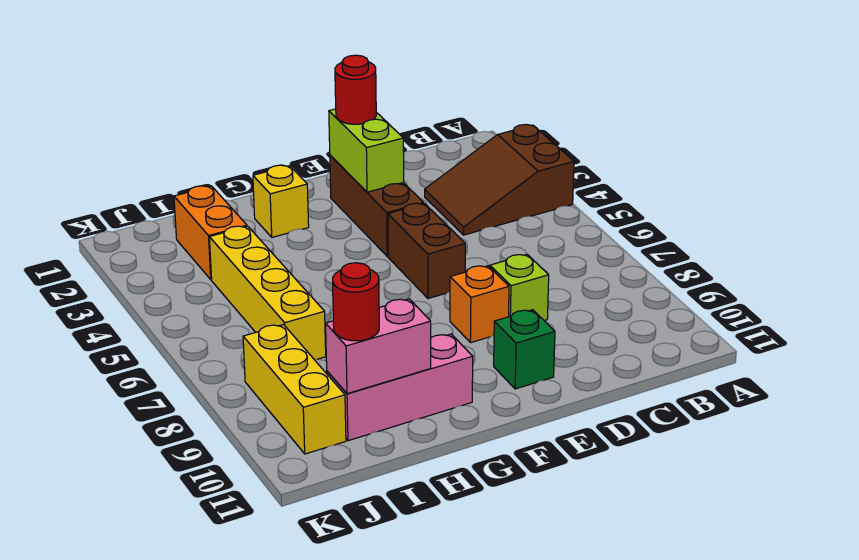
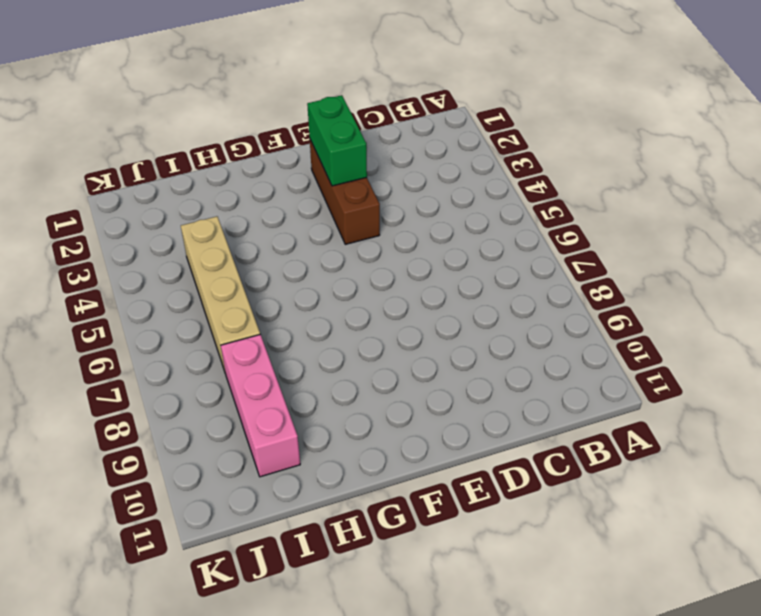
green brick E2:E3 level 2 -> lime brick E2:E3 level 2
tan brick I4:I7 level 1 -> yellow brick I4:I7 level 1
pink brick I8:I10 level 1 -> pink brick G10:I10 level 1
none -> brown slope A3:C4 level 1 top A
none -> lime brick D8 level 1
none -> brown brick E5:E6 level 1

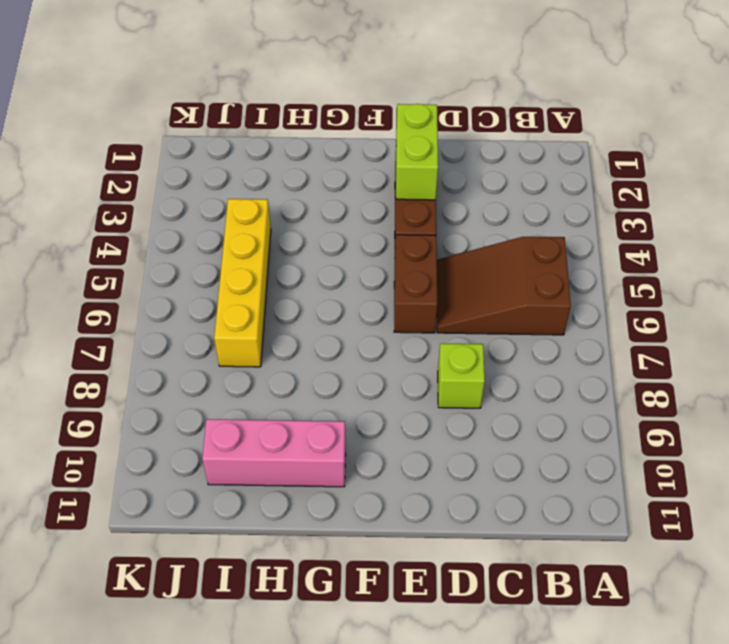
brown slope B5:D6 level 1 top B -> brown slope A3:C4 level 1 top A
none -> orange brick E8 level 1
none -> green brick E10 level 1
none -> yellow brick G2 level 1

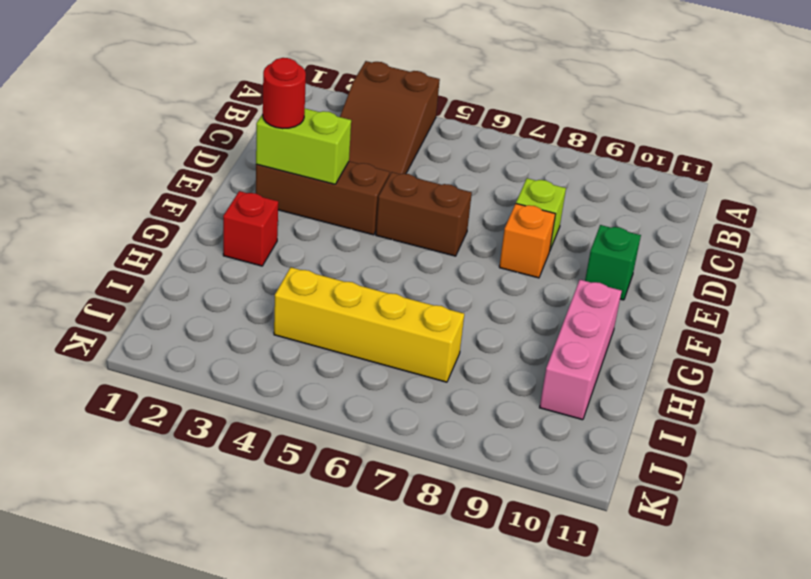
red brick G2 level 1 -> yellow brick G2 level 1
none -> orange brick I2:I3 level 1
none -> yellow brick J8:J10 level 1
none -> pink brick H10:I10 level 2

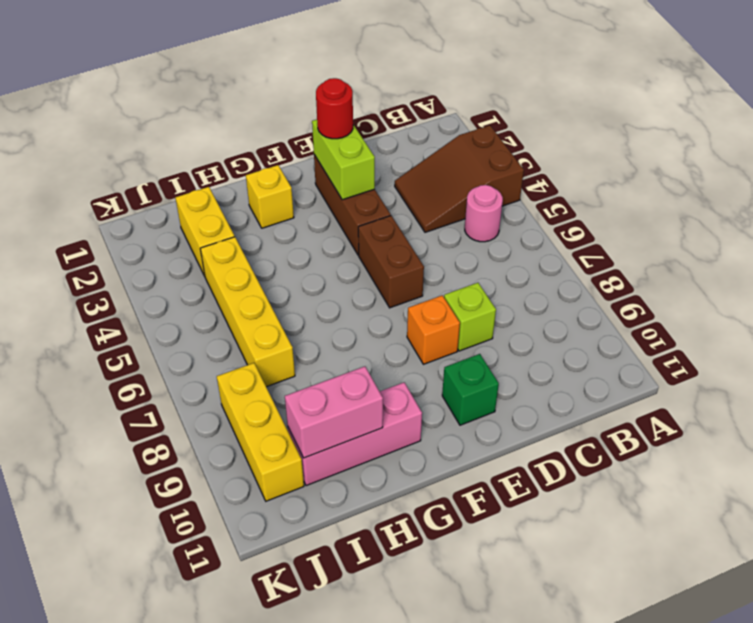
pink round brick B5 level 1 -> none
yellow brick I2:I3 level 1 -> orange brick I2:I3 level 1
none -> red round brick I10 level 3

